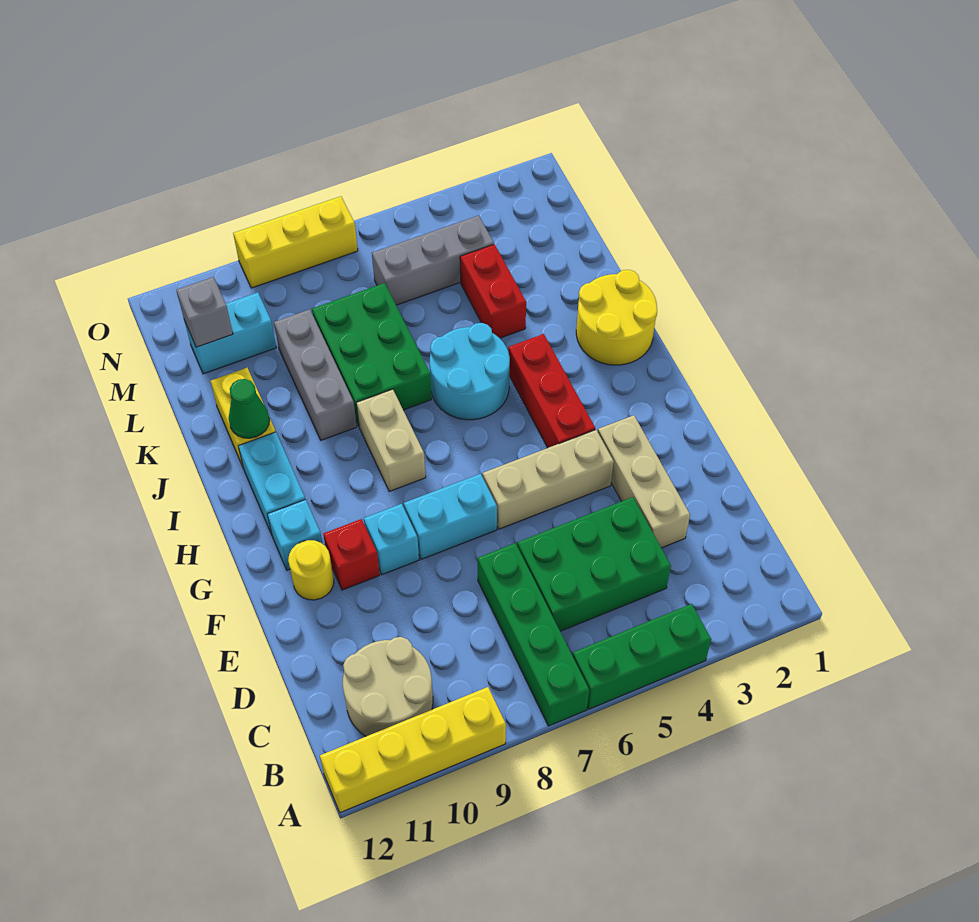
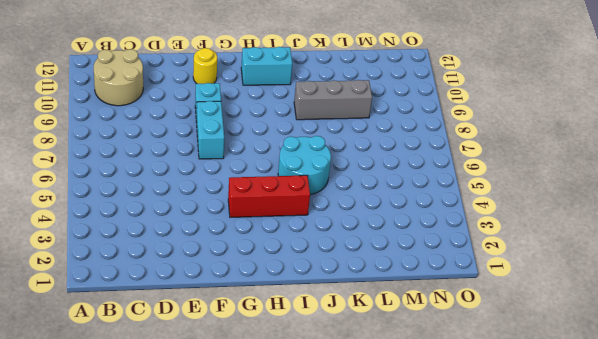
none -> green brick A4:A6 level 1
none -> green brick A7:D7 level 1
none -> yellow brick A9:A12 level 1

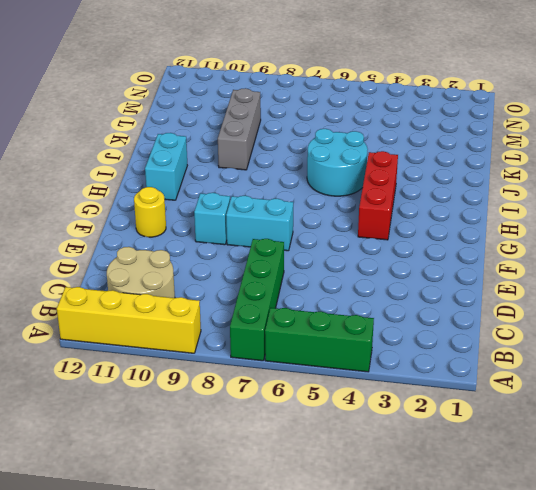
none -> green brick C4:D6 level 1
none -> tan brick D3:F3 level 1
none -> tan brick F4:F6 level 1

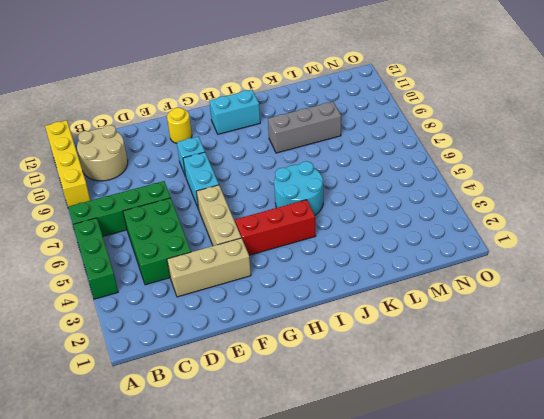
none -> red brick F10 level 1
none -> cyan brick G11 level 1
none -> tan brick H8:I8 level 1

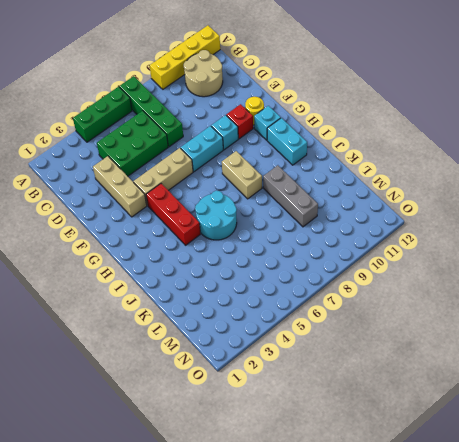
none -> yellow round brick I1:J2 level 1
none -> green brick J7:L8 level 1
none -> yellow brick J11:K11 level 1

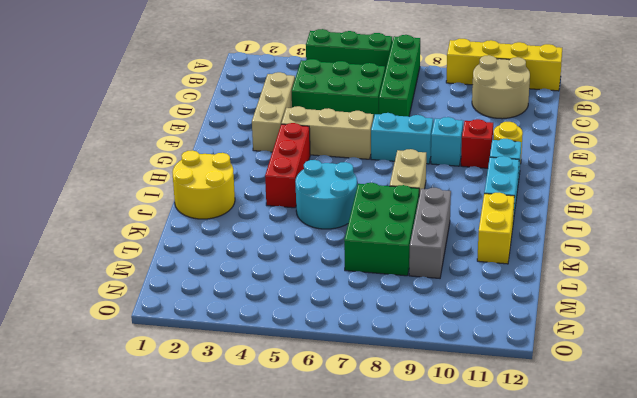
none -> red brick K4:L4 level 1
none -> grey brick M4:M6 level 1
none -> cyan brick M10:M11 level 1

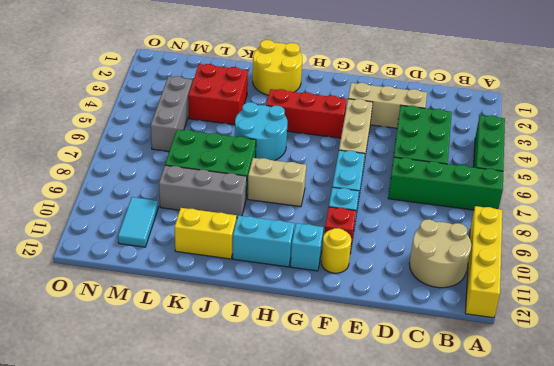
red brick K3:L4 level 1 -> red brick K4:L4 level 1
cyan tile M10:M11 level 1 -> cyan brick M10:M11 level 1
none -> yellow brick O7:O9 level 1
none -> green cone J11 level 2
none -> grey brick M11 level 2

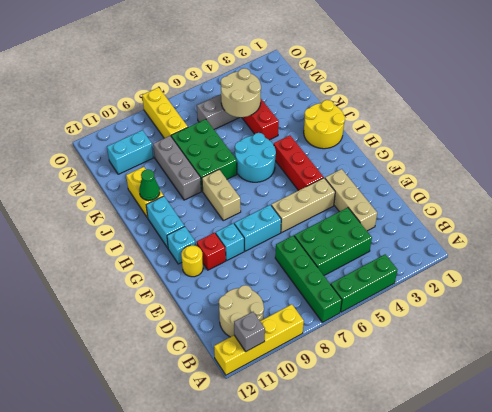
grey brick A11 level 2 -> grey brick M11 level 2
tan round brick L4:M5 level 2 -> none
yellow brick M8:O8 level 1 -> yellow brick O7:O9 level 1

